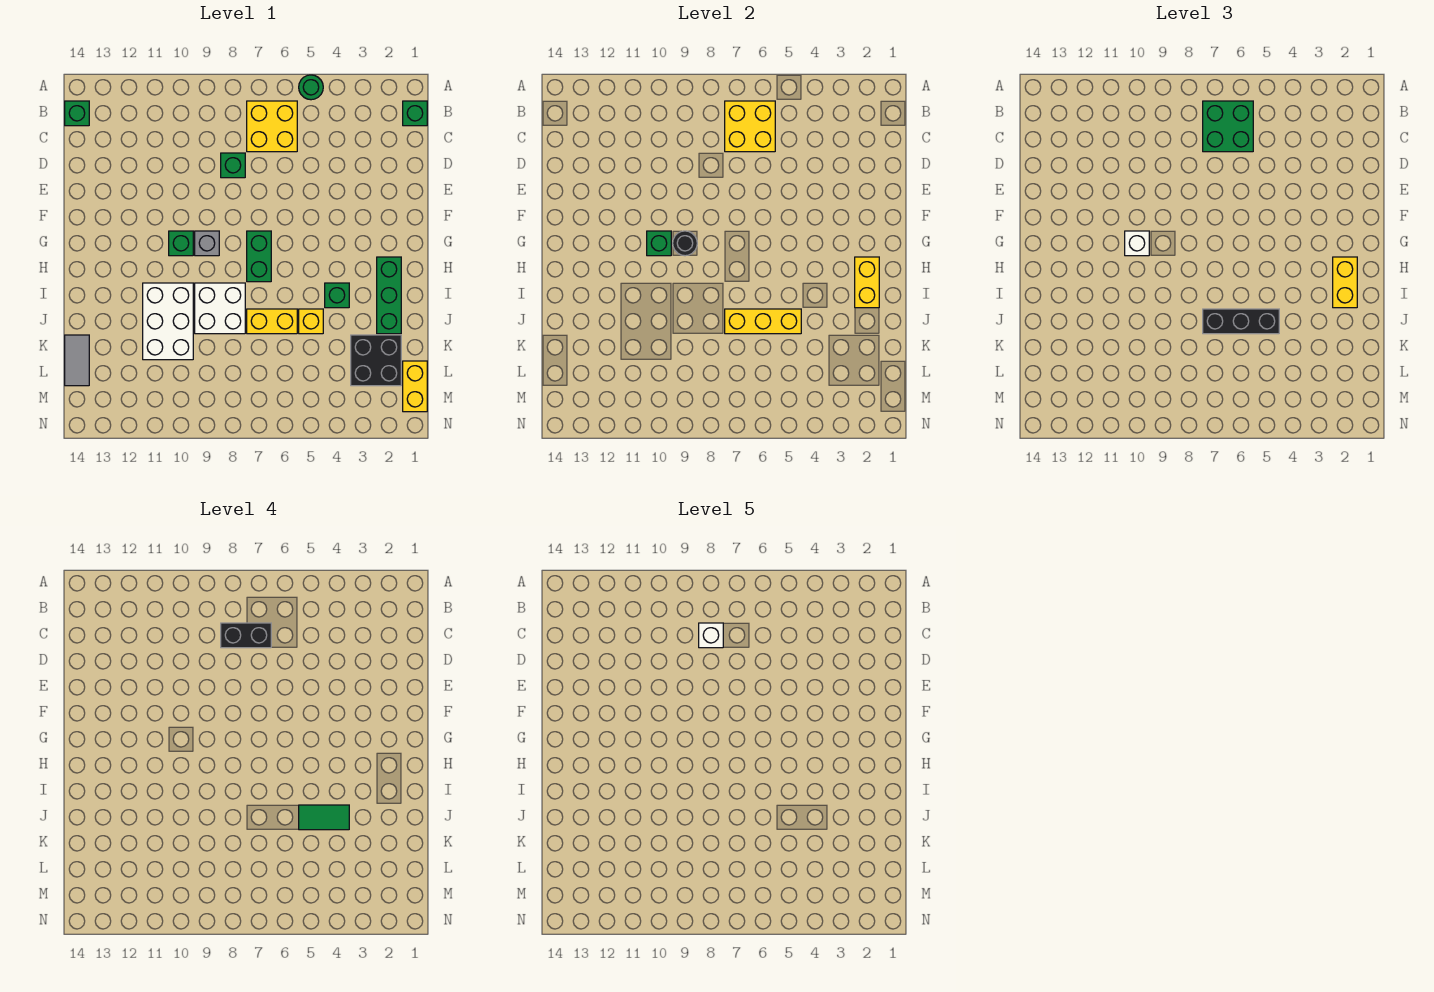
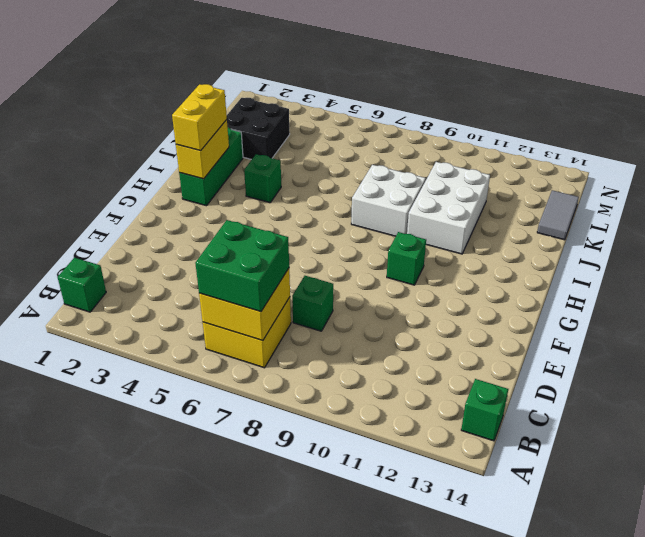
none -> green round brick A5 level 1
none -> green brick G7:H7 level 1
none -> grey brick G9 level 1

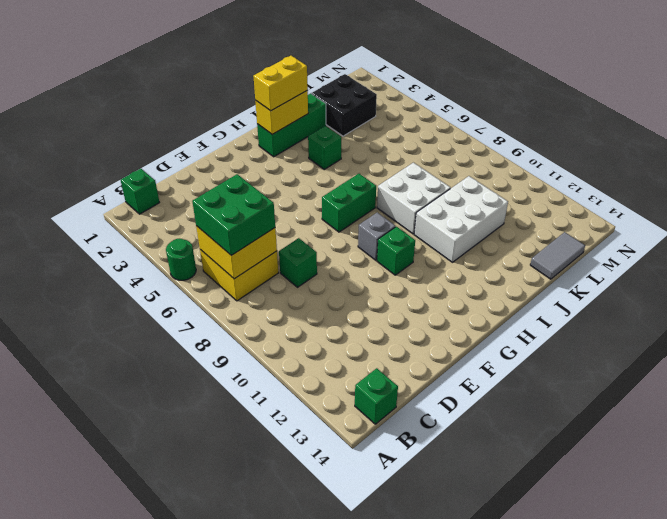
none -> yellow brick J5 level 1
none -> yellow brick J6:J7 level 1
none -> yellow brick L1:M1 level 1

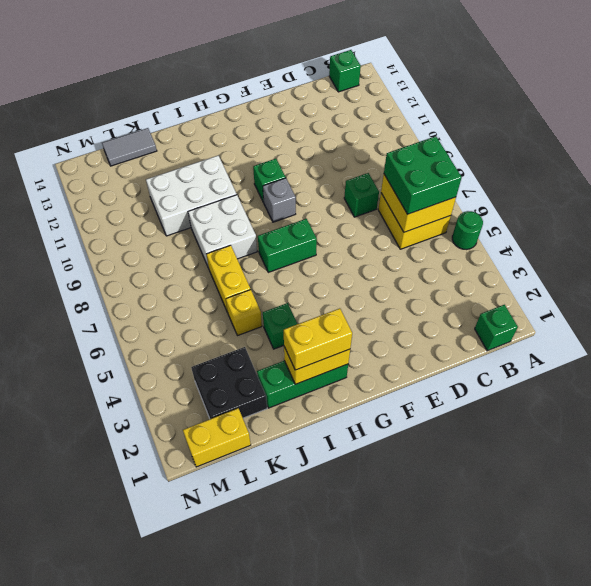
none -> black round brick G9 level 2
none -> green brick G10 level 2
none -> yellow brick J5:J7 level 2

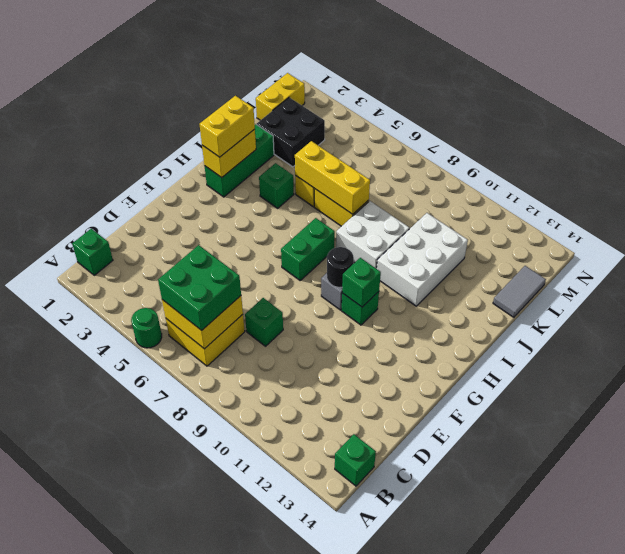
none -> white brick G10 level 3
none -> black brick J5:J7 level 3
none -> black brick C7:C8 level 4

